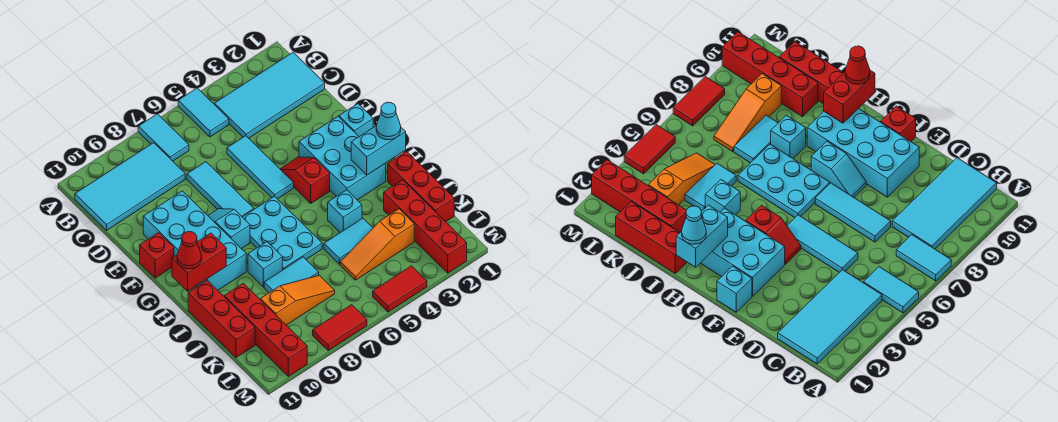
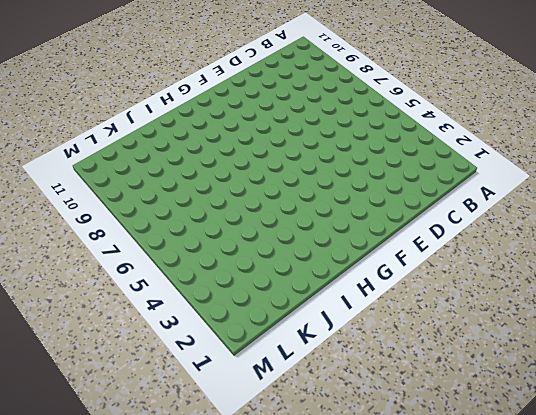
none -> cyan tile A5:B5 level 1
none -> cyan tile A7:B7 level 1
none -> cyan tile B1:C4 level 1

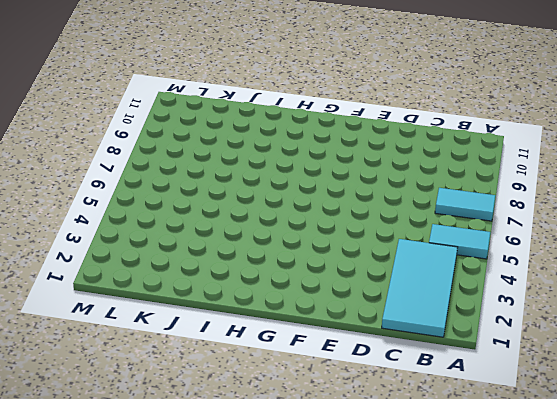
none -> cyan tile B8:C11 level 1
none -> cyan tile D5:F5 level 1
none -> cyan tile D7:F7 level 1

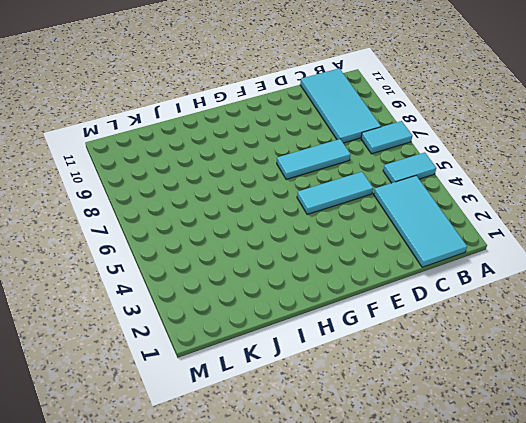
none -> cyan brick E9:H10 level 1
none -> cyan brick F1 level 1
none -> cyan brick F2:H3 level 1

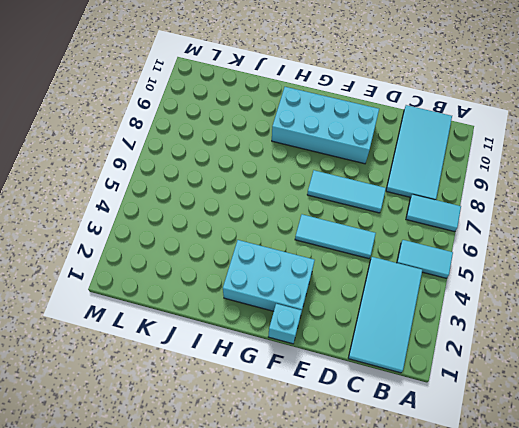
none -> red slope F4:G4 level 1 top G
none -> cyan slope F8:G8 level 1 top G
none -> red brick F11 level 1

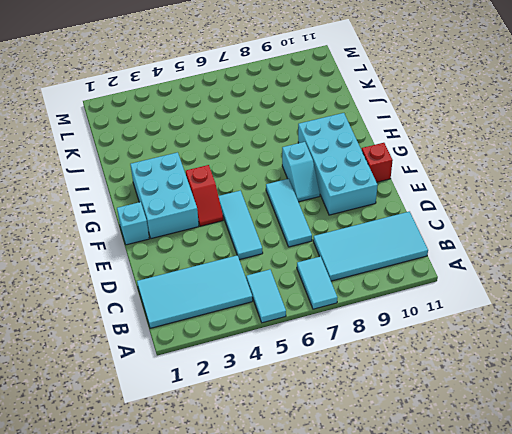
none -> cyan plate G6:I7 level 1
none -> red brick I1:K1 level 1
none -> cyan brick I4 level 1

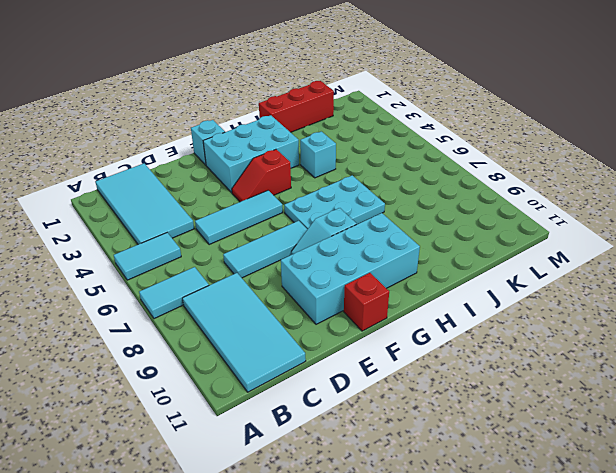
none -> cyan brick I8 level 1
none -> red brick I11:K11 level 1
none -> red brick J2:M2 level 1

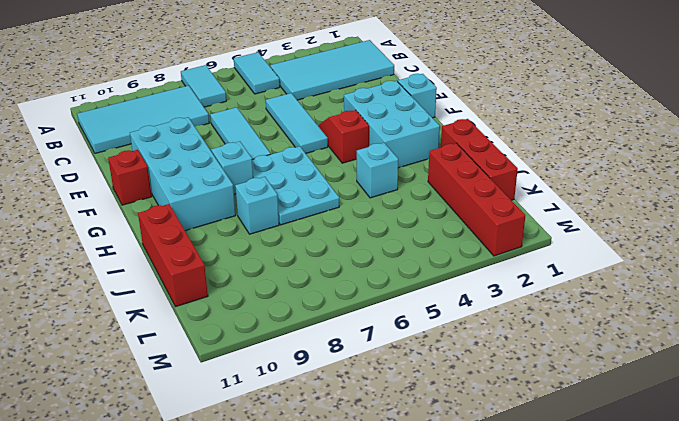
none -> cyan tile J4:J5 level 1
none -> cyan tile J7:J8 level 1
none -> red brick J10:M10 level 1

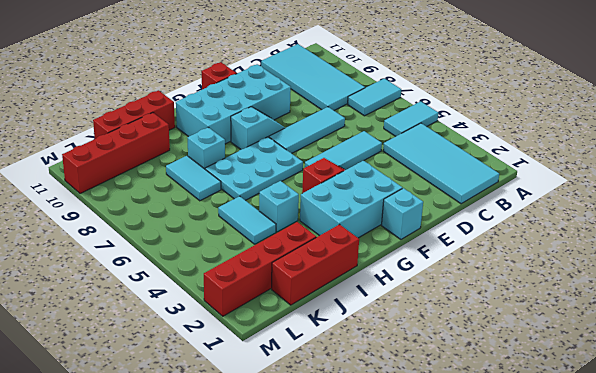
none -> orange slope K3:K5 level 1 top 3
none -> orange slope K7:K9 level 1 top 9
none -> red tile M4:M5 level 1

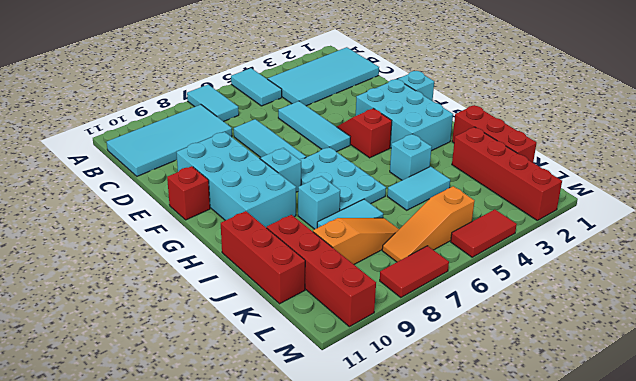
orange slope L5:L7 level 1 top 5 -> orange slope K3:K5 level 1 top 3
none -> cyan brick H1:H2 level 2
none -> red brick H10:H11 level 2
none -> cyan cone H1 level 3

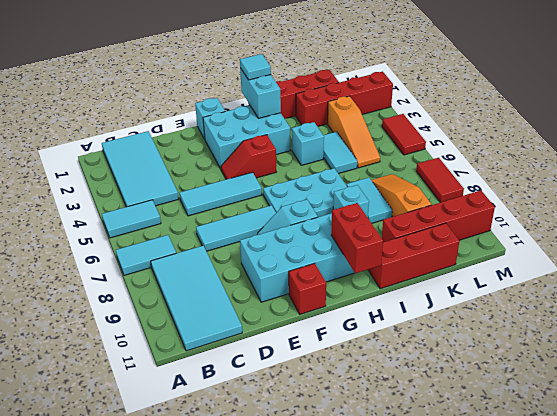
cyan tile H1 level 3 -> cyan cone H1 level 3
none -> red cone H11 level 3

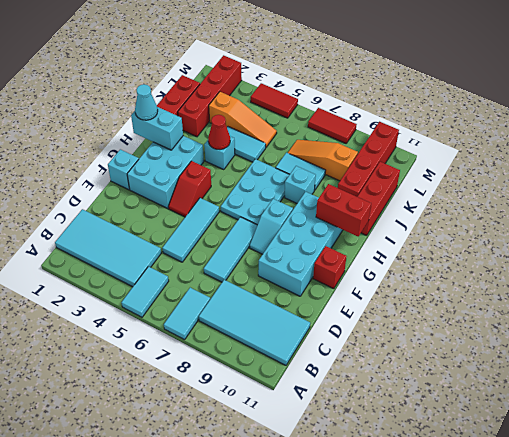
red cone I4 level 2 -> red cone H11 level 3

